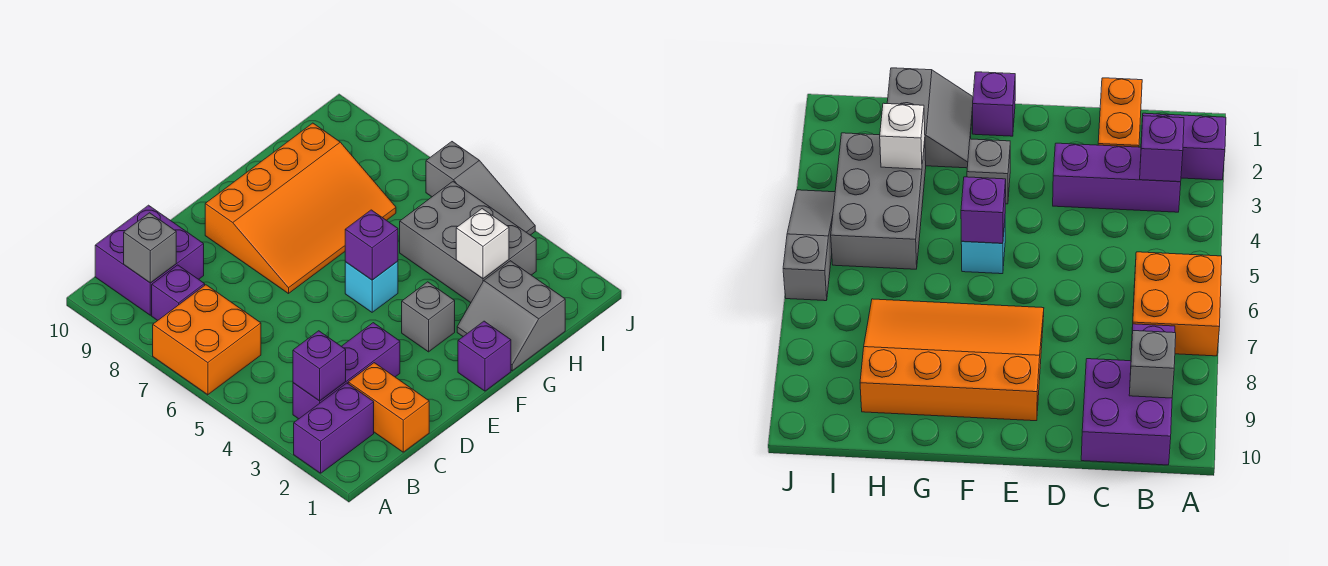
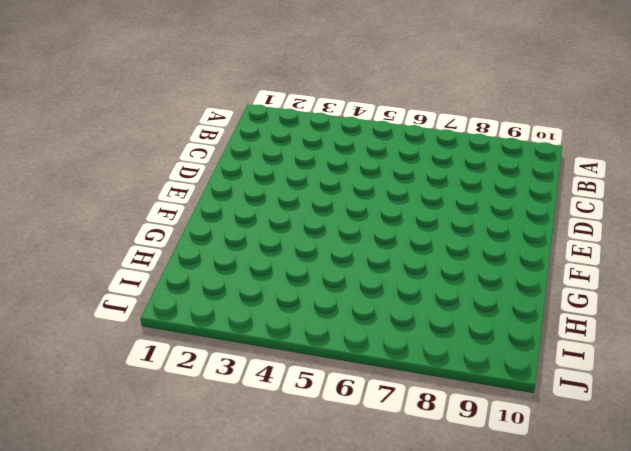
none -> purple brick A2:B2 level 1
none -> orange brick A6:B7 level 1
none -> purple brick B3:D3 level 1

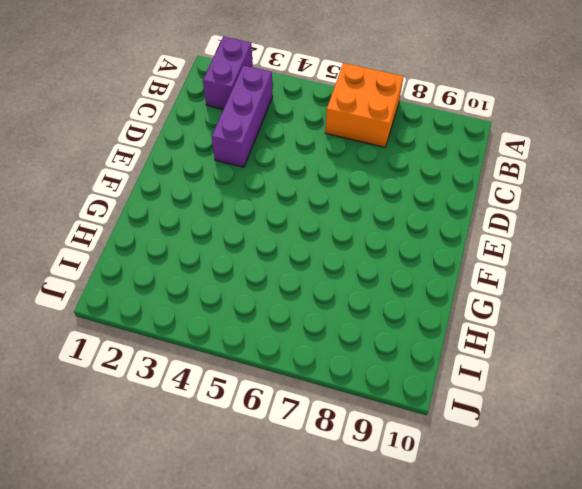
none -> purple brick B8 level 1
none -> purple brick B9:C10 level 1
none -> orange brick C1:C2 level 1

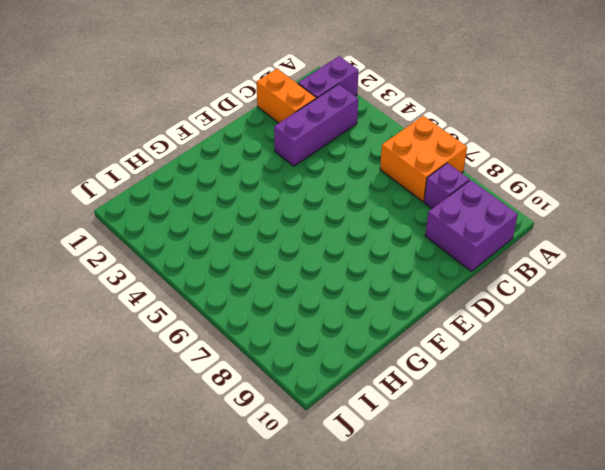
none -> orange slope E7:H9 level 1 top 9
none -> purple brick F1 level 1
none -> grey brick F3 level 1

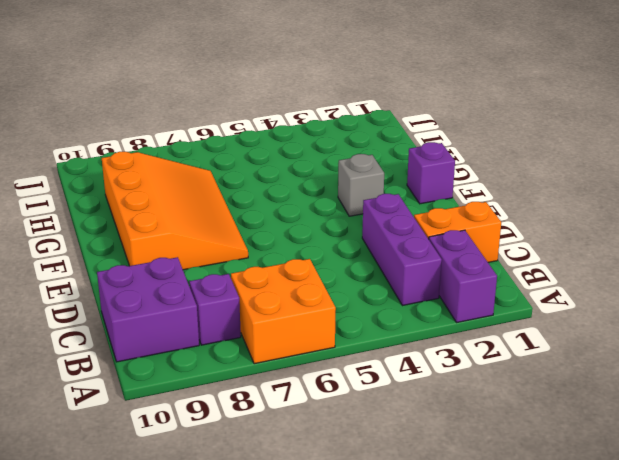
none -> cyan brick F5 level 1
none -> grey slope G1:H2 level 1 top H
none -> grey brick H3:I5 level 1

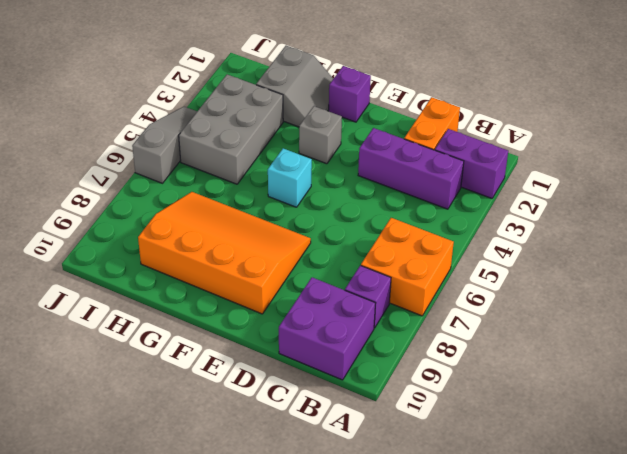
none -> purple brick B3 level 2
none -> grey brick B9 level 2
none -> purple brick F5 level 2

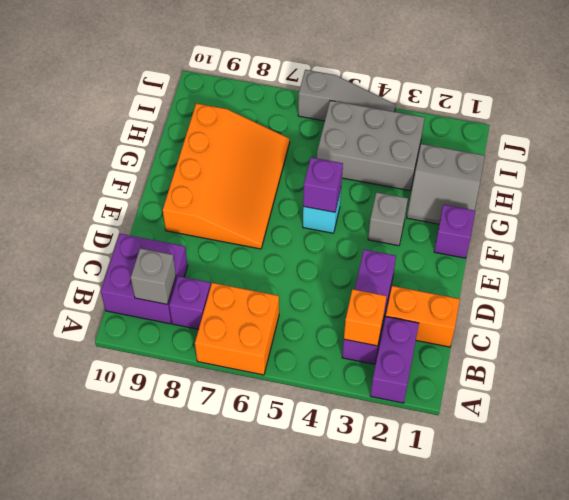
orange brick B3 level 2 -> purple brick B3 level 2
none -> white brick H3 level 2

